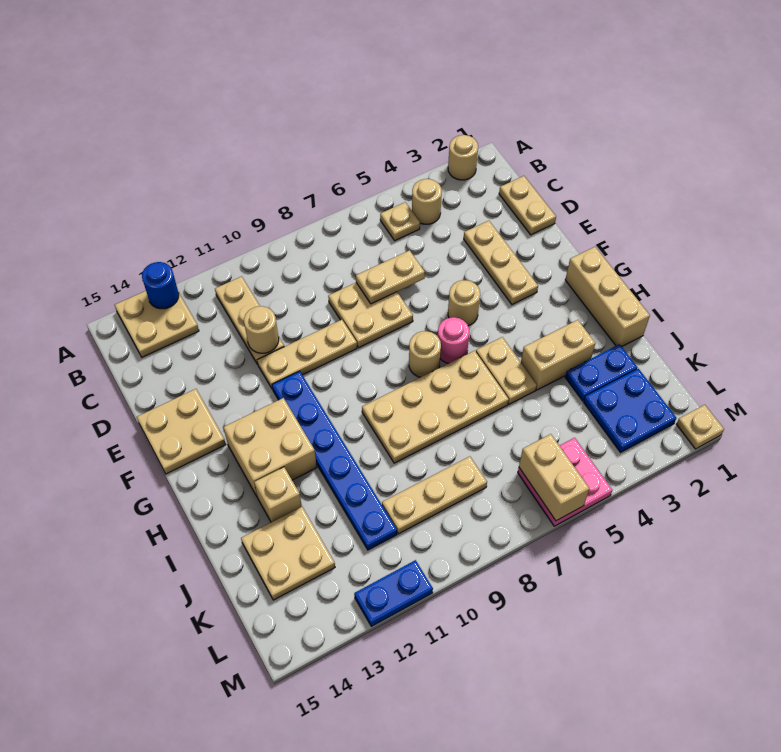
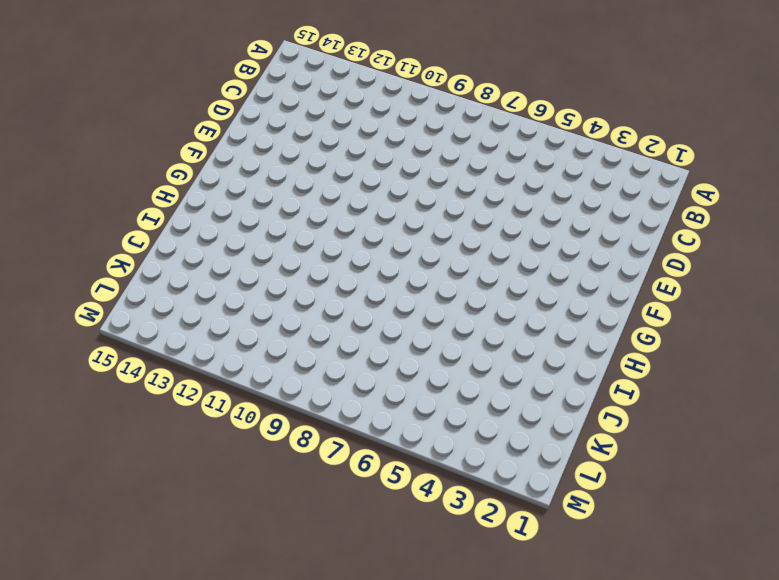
none -> tan round brick A2 level 1
none -> tan plate A13:B14 level 1
none -> tan round brick B4 level 1
none -> tan plate B5 level 1

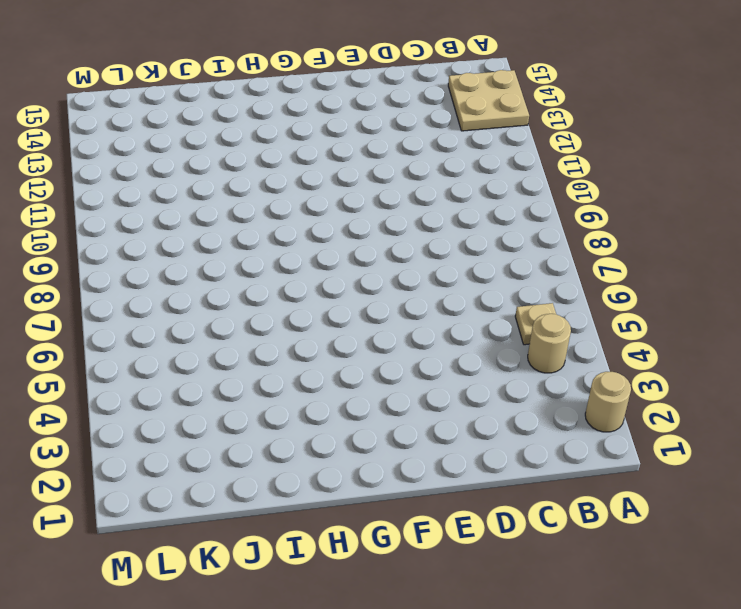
none -> tan plate B11:D11 level 1
none -> tan plate C1:D1 level 1
none -> tan plate D3:F3 level 1
none -> tan plate D7:E8 level 1

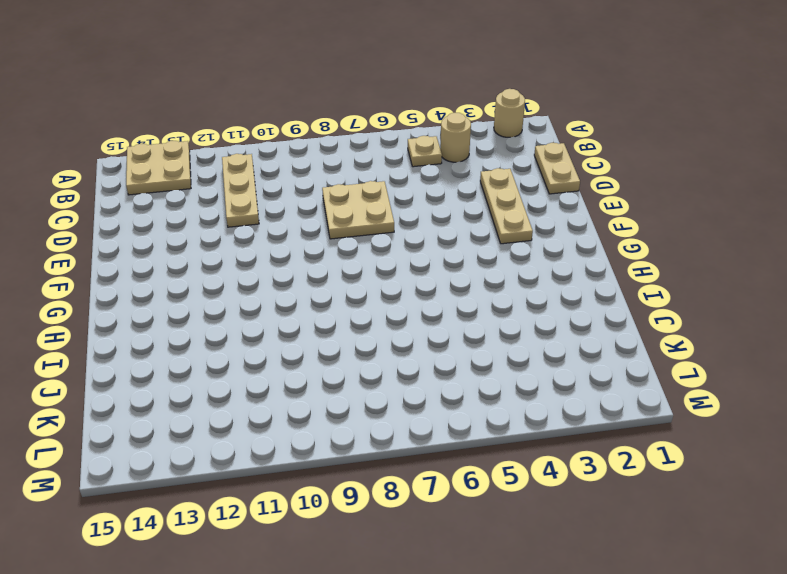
none -> tan plate E9:E11 level 1
none -> tan plate E14:F15 level 1
none -> tan round brick F5 level 1
none -> blue plate F11:K11 level 1

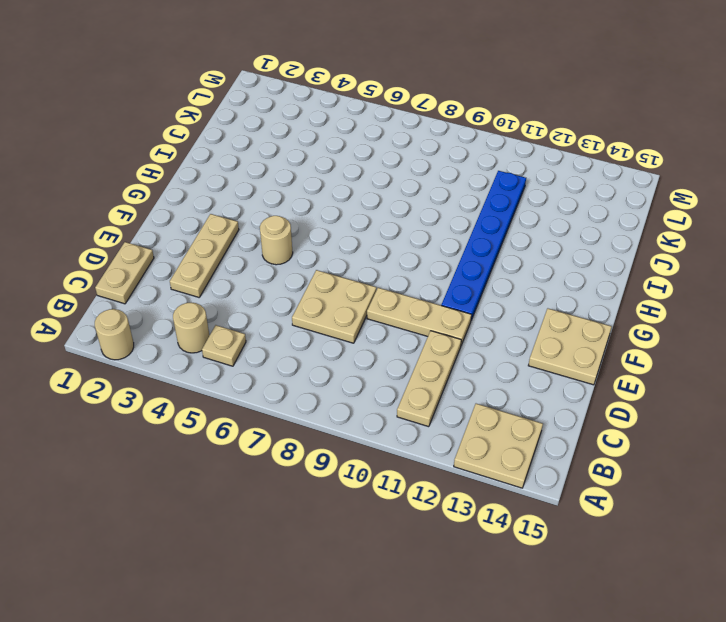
none -> tan brick G1:I1 level 1
none -> pink round brick G6 level 1
none -> tan round brick G7 level 1
none -> tan brick G12:H13 level 1

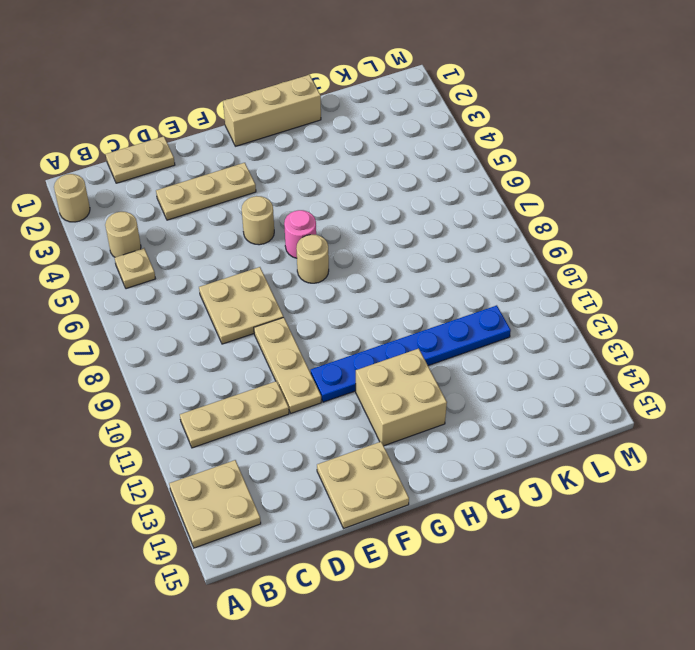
none -> tan plate H5:I5 level 1
none -> tan plate H6:I9 level 1
none -> tan brick I3:I4 level 1
none -> tan brick I13 level 1

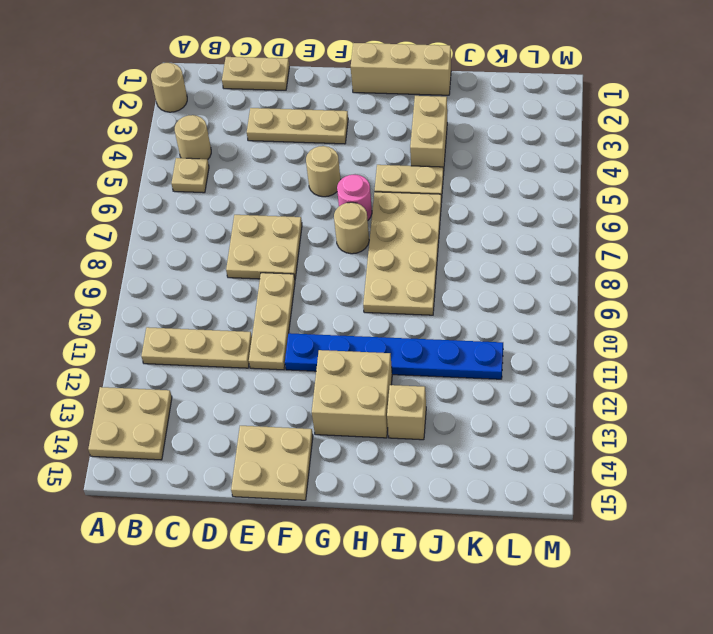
none -> blue plate J2:J3 level 1
none -> tan plate J13:K14 level 1
none -> blue plate K2:L3 level 1
none -> tan plate K8:K10 level 1

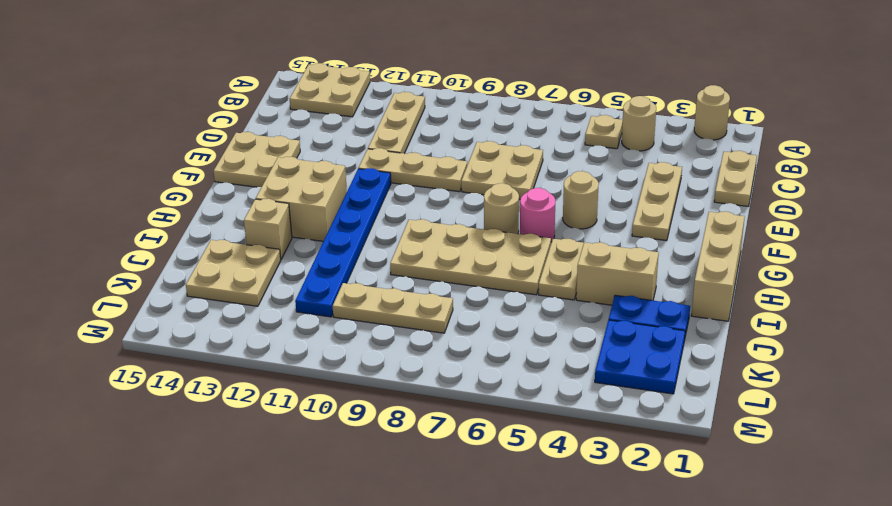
none -> pink plate L5:M6 level 1
none -> tan plate M1 level 1
none -> blue plate M11:M12 level 1
none -> blue round brick A13 level 2

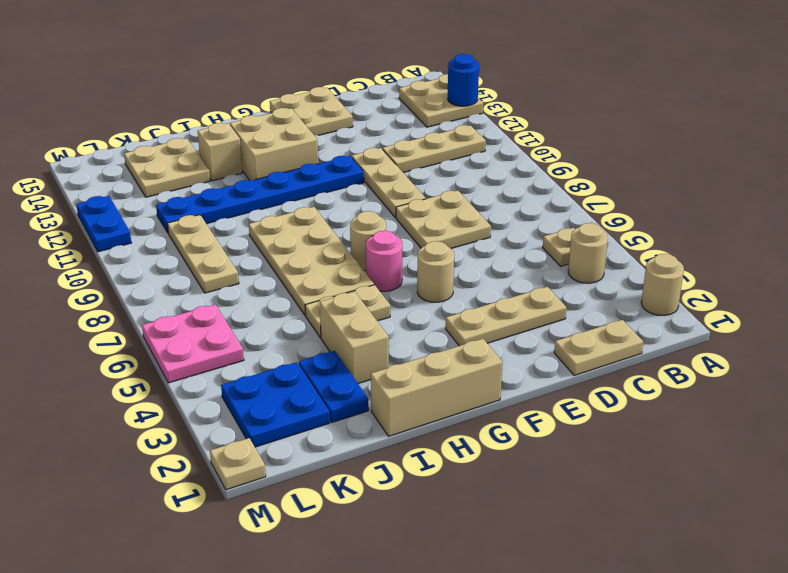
none -> tan plate D6:D7 level 2
none -> tan round brick D11 level 2
none -> tan brick L6:M6 level 2

